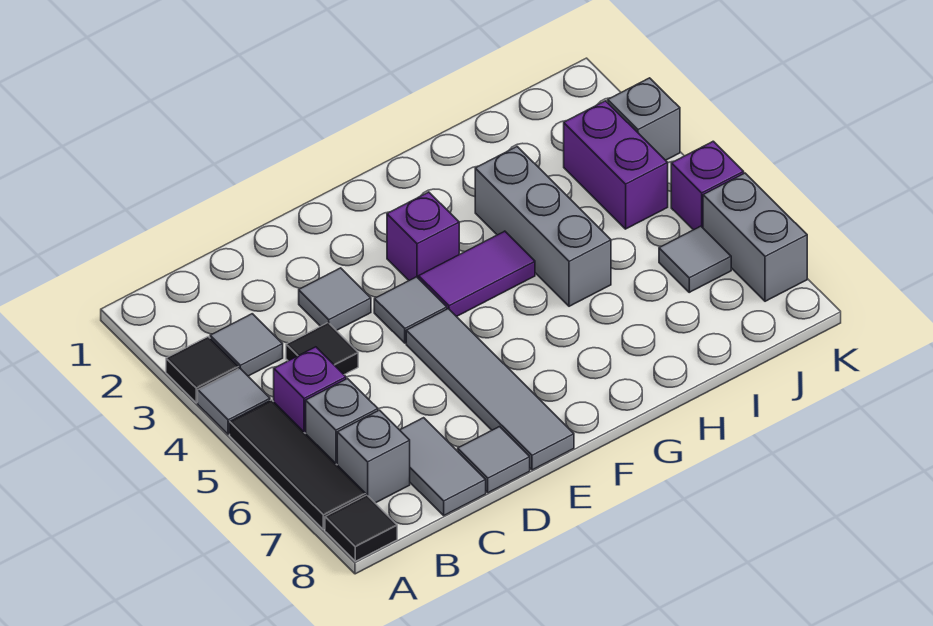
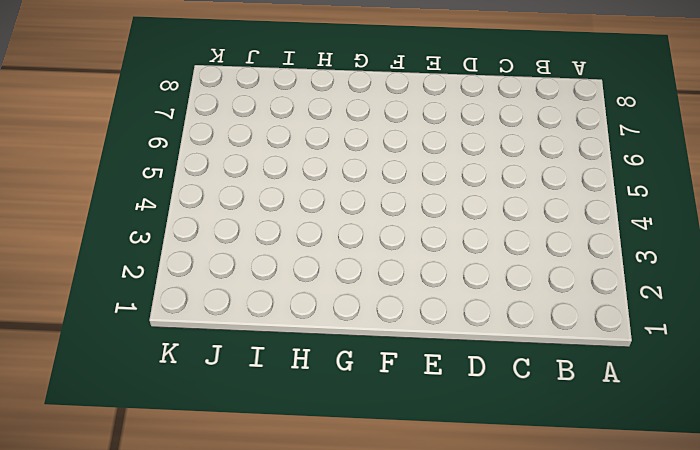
none -> black tile A3 level 1
none -> grey tile A4 level 1
none -> black tile A5:A7 level 1

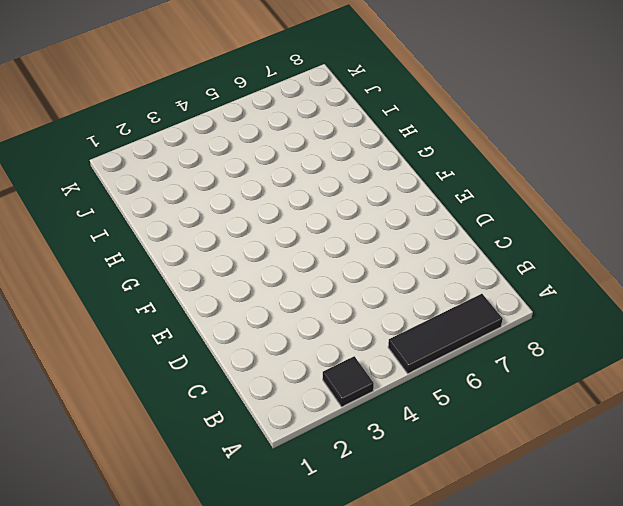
none -> grey tile A4 level 1
none -> black tile A8 level 1
none -> grey tile B3 level 1

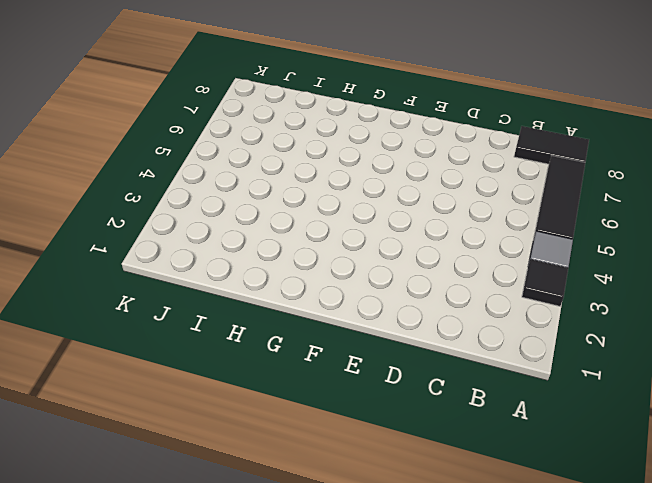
black tile A8:B8 level 1 -> black tile A8 level 1
none -> grey tile B3 level 1
none -> purple brick B5 level 1
none -> grey brick B6 level 1

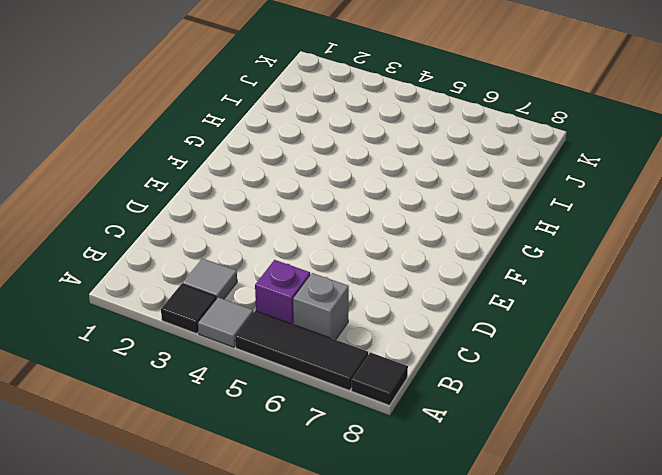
none -> grey brick B7 level 1
none -> black tile C4 level 1
none -> grey tile C7:C8 level 1

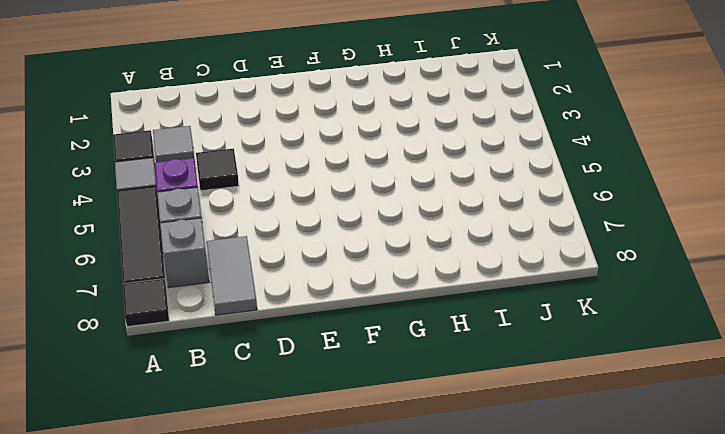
none -> grey tile D3 level 1
none -> grey tile D8 level 1
none -> grey tile E4 level 1

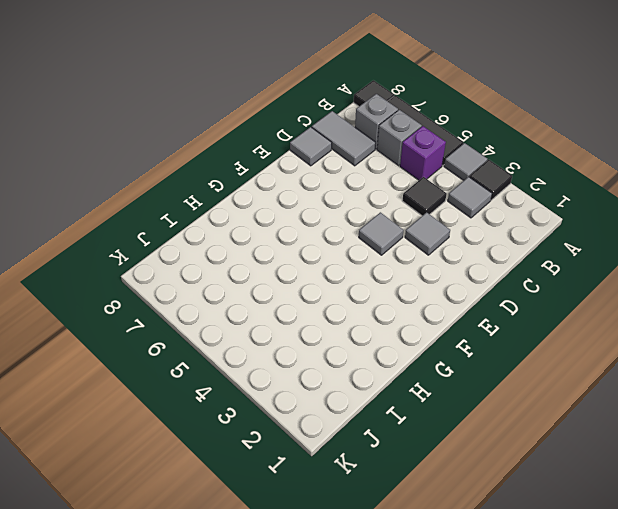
none -> grey tile E5:E8 level 1
none -> purple brick F3 level 1
none -> purple tile F4:G4 level 1

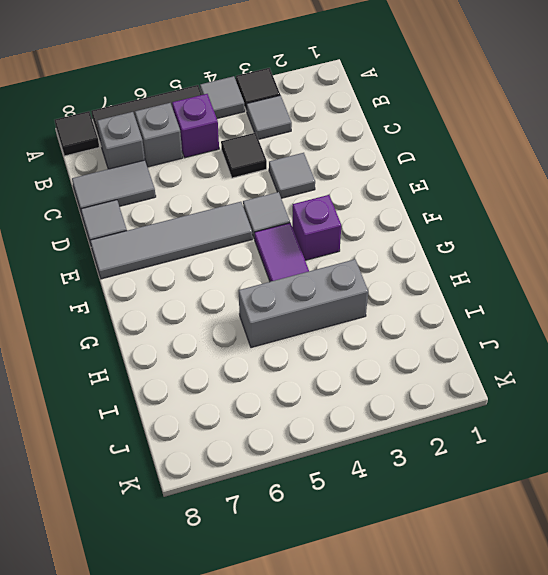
none -> purple brick J3:J4 level 1
none -> grey tile J6 level 1
none -> grey brick K3 level 1

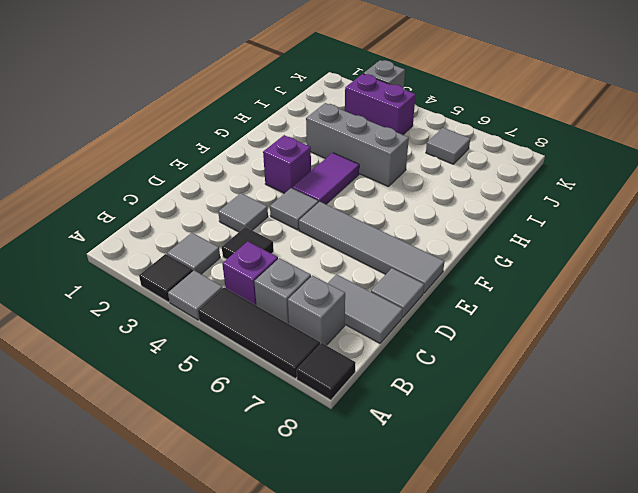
none -> purple brick K5 level 1
none -> grey brick K6:K7 level 1

